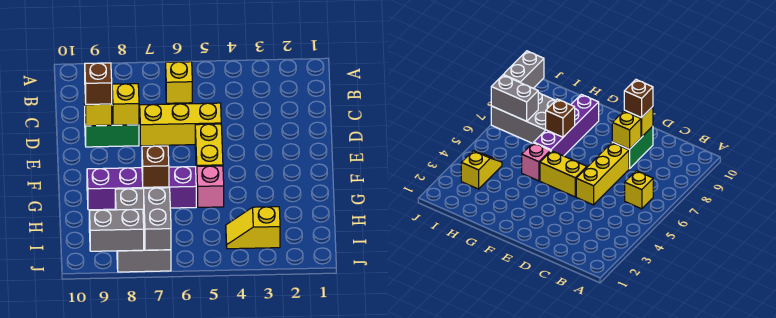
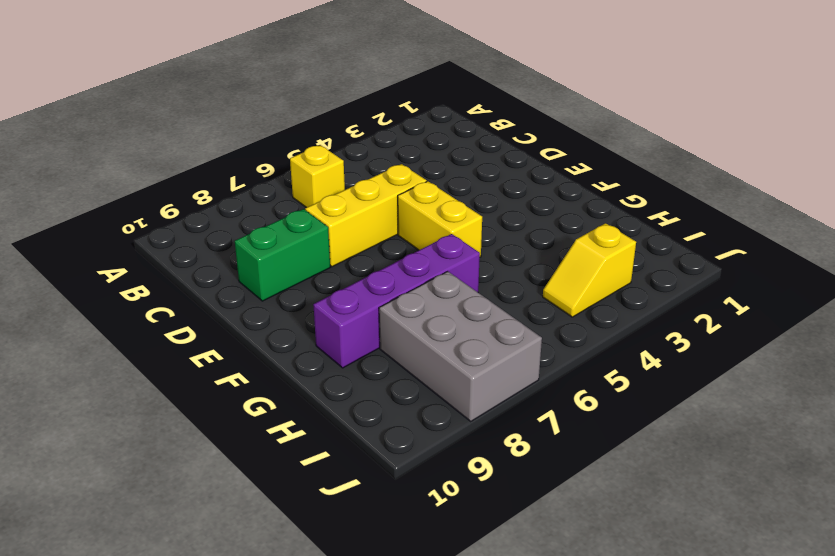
none -> pink brick G5 level 1
none -> yellow brick D8 level 2
none -> yellow brick D9 level 2

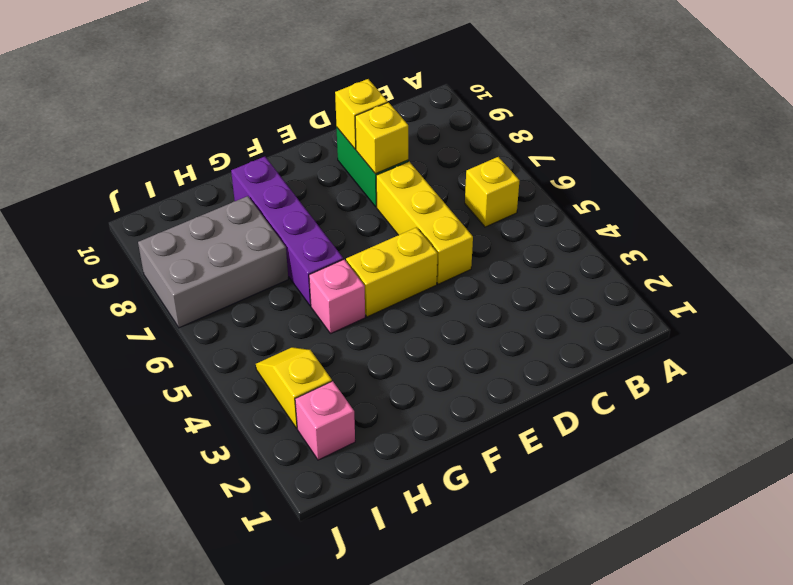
pink brick I2 level 1 -> none
none -> brown brick G7 level 2
none -> grey brick I7:J7 level 2
none -> grey brick J8:J9 level 2

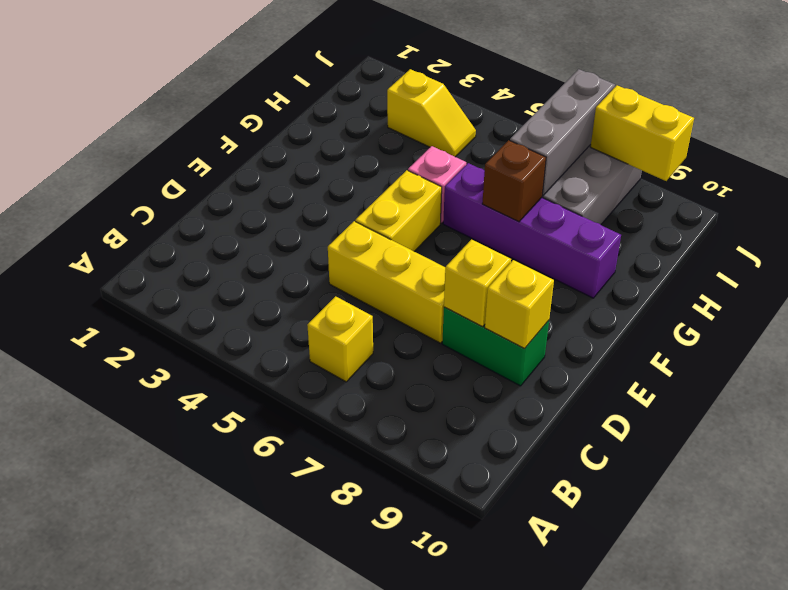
grey brick H7:J7 level 2 -> grey brick I7:J7 level 2
yellow brick J8:J9 level 2 -> grey brick J8:J9 level 2
none -> brown brick D9 level 3

